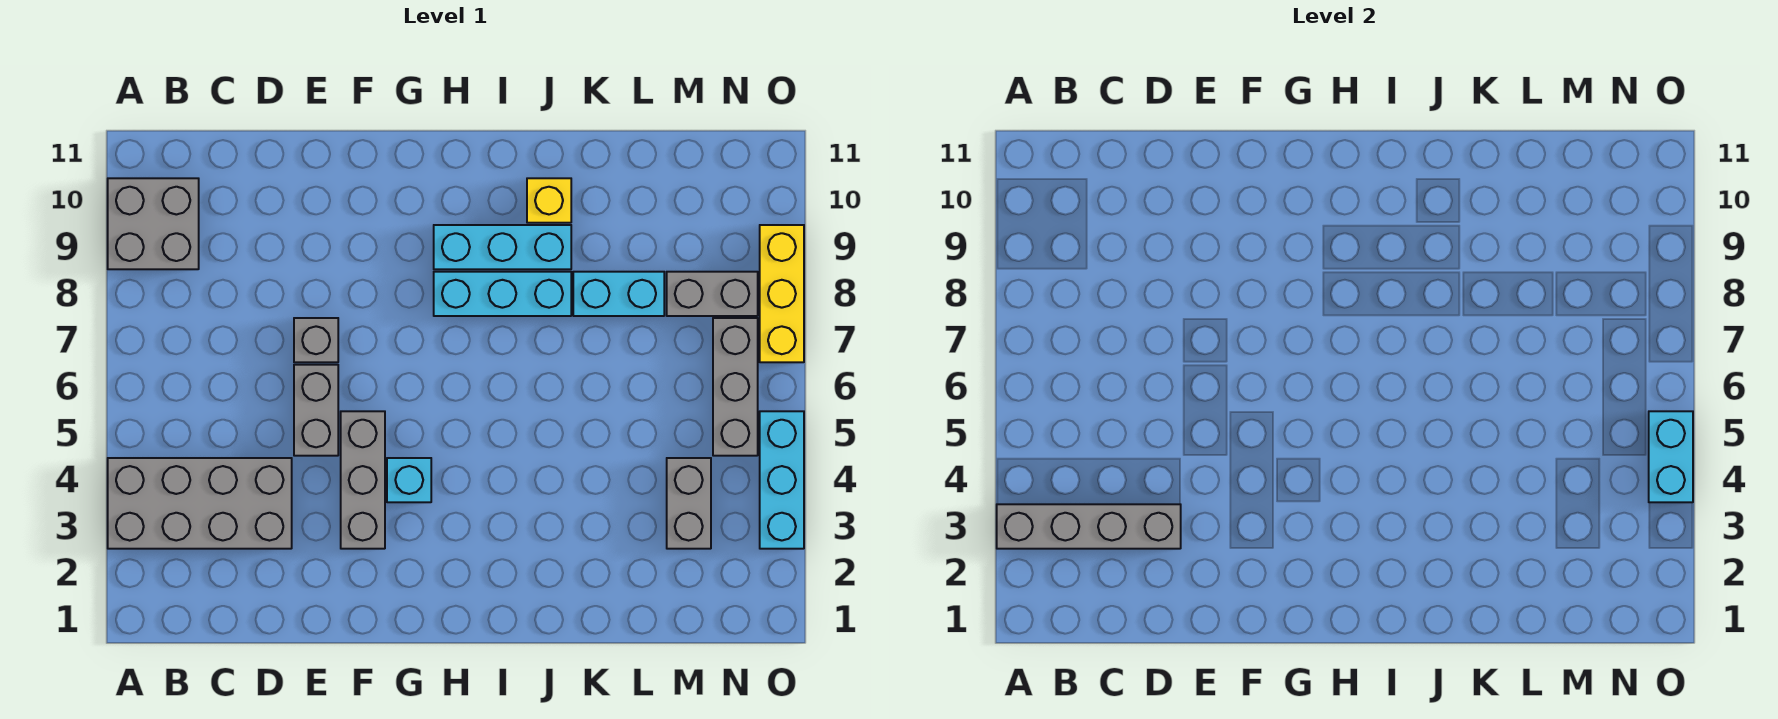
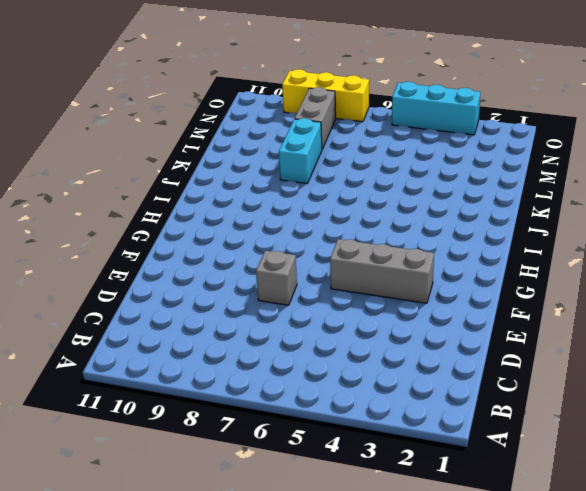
none -> grey brick A3:D4 level 1
none -> grey brick A9:B10 level 1
none -> grey brick E5:E6 level 1

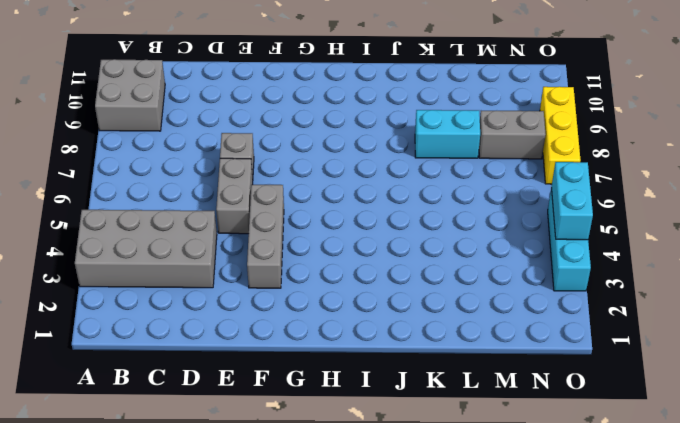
none -> cyan brick G4 level 1
none -> cyan brick H8:J8 level 1
none -> cyan brick H9:J9 level 1

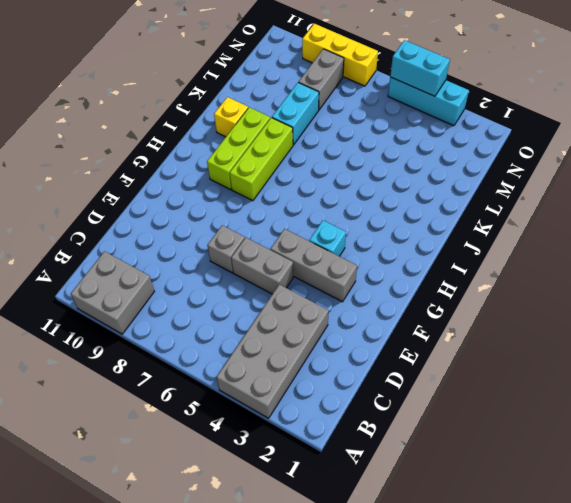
lime brick H8:J8 level 1 -> cyan brick H8:J8 level 1
lime brick H9:J9 level 1 -> cyan brick H9:J9 level 1
none -> grey brick M3:M4 level 1
none -> grey brick N5:N7 level 1
none -> grey brick A3:D3 level 2

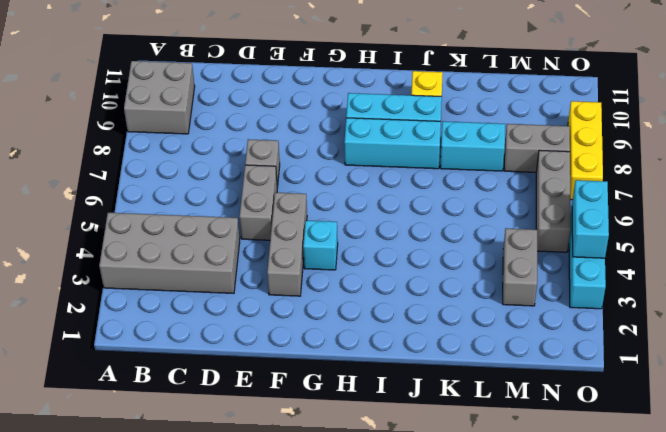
none -> grey brick A3:D3 level 2

